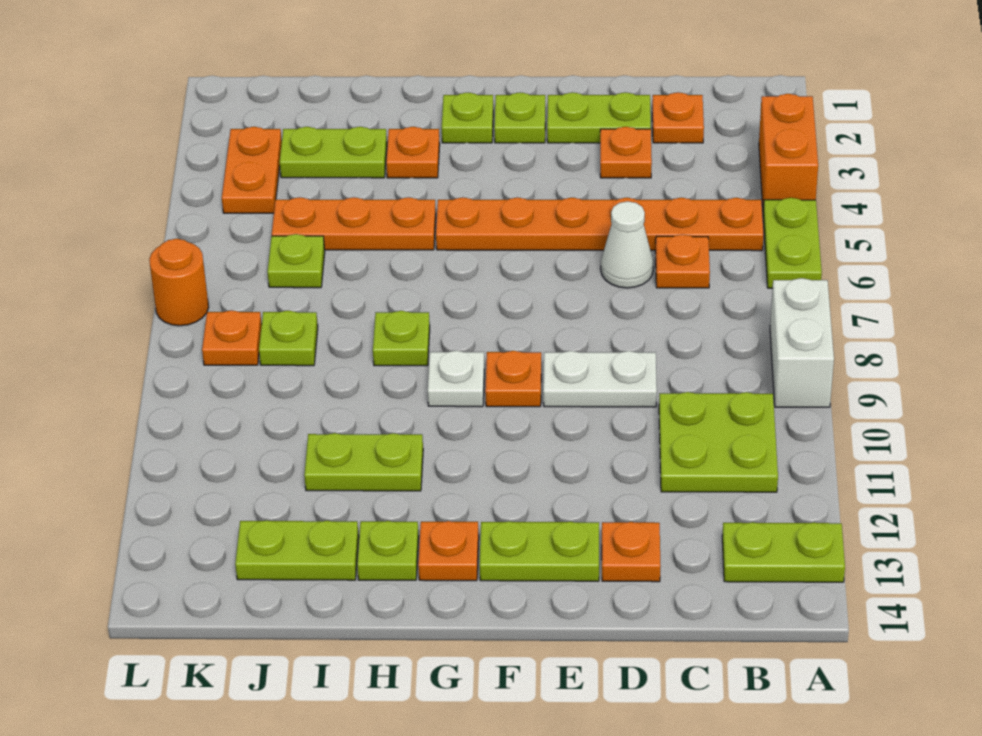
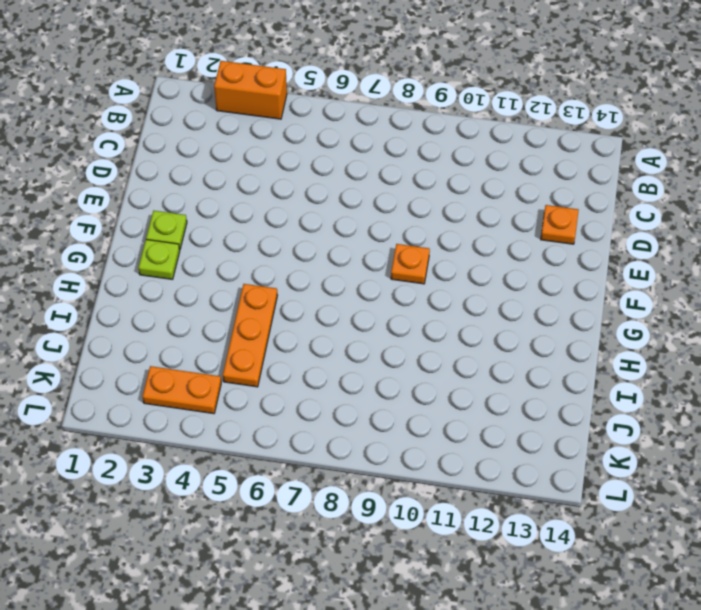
none -> lime plate A5:A6 level 1
none -> white brick A8:A9 level 1
none -> lime plate A13:B13 level 1
none -> orange plate B5:G5 level 1

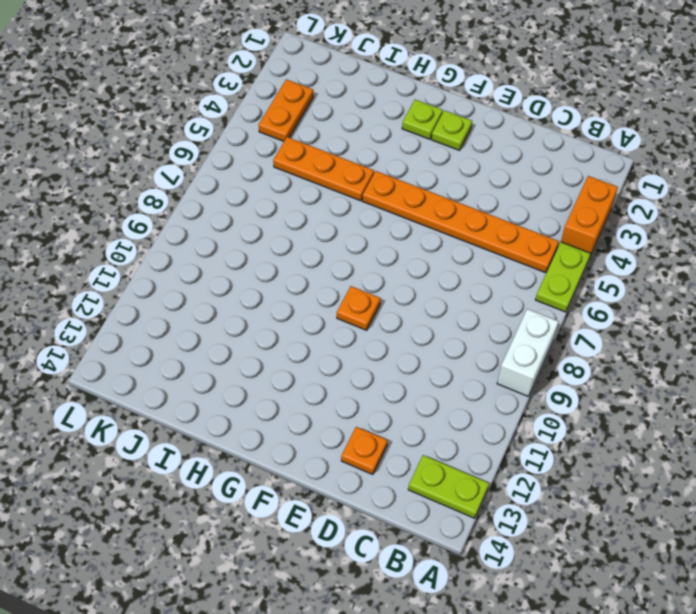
none -> lime plate B10:C11 level 1
none -> orange plate C2 level 1
none -> orange plate C6 level 1
none -> lime plate D2:E2 level 1

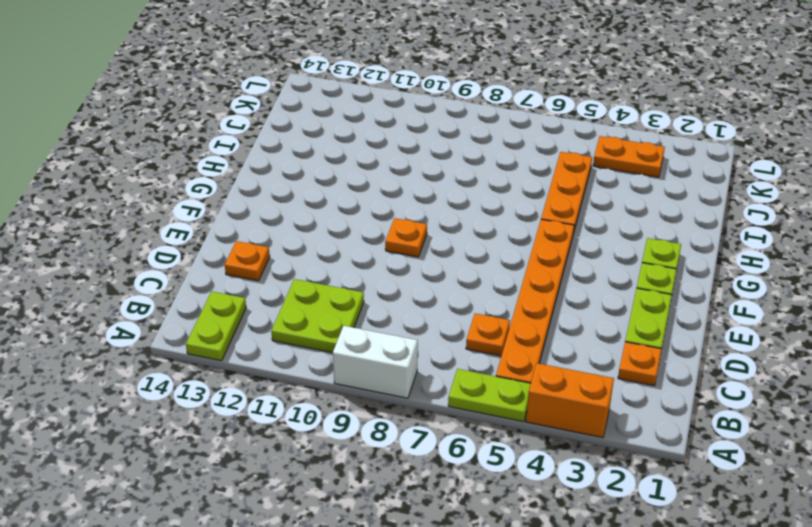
none -> orange plate D3 level 1
none -> white cone D6 level 1
none -> white plate D9:E9 level 1
none -> lime plate E13:F13 level 1

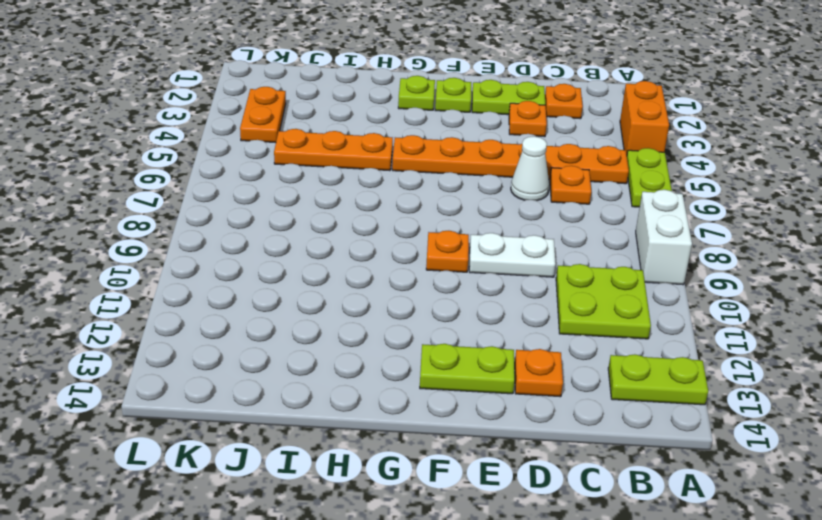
none -> white plate G9 level 1
none -> orange plate G13 level 1
none -> orange plate H3 level 1
none -> lime plate H8 level 1

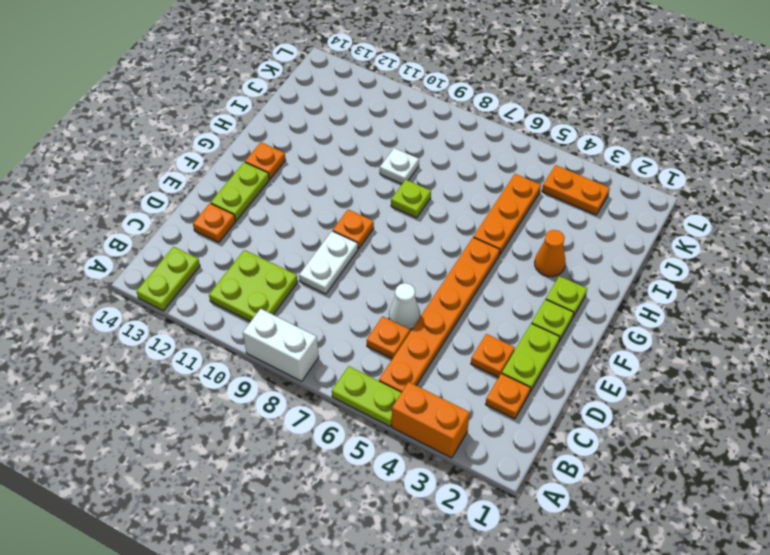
orange cone H3 level 1 -> orange plate H3 level 1
white plate I9 level 1 -> white plate G9 level 1
none -> lime plate H11:I11 level 1
none -> lime plate H13 level 1
none -> lime plate I3:J3 level 1
none -> lime plate I13:J13 level 1

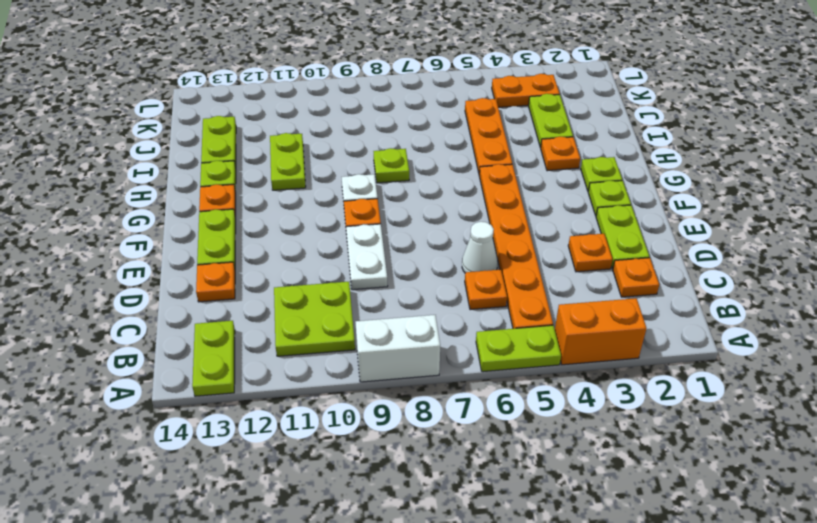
none -> lime plate J6 level 1
none -> lime plate J8 level 1
none -> orange plate K8 level 1
none -> orange round brick L7 level 1

